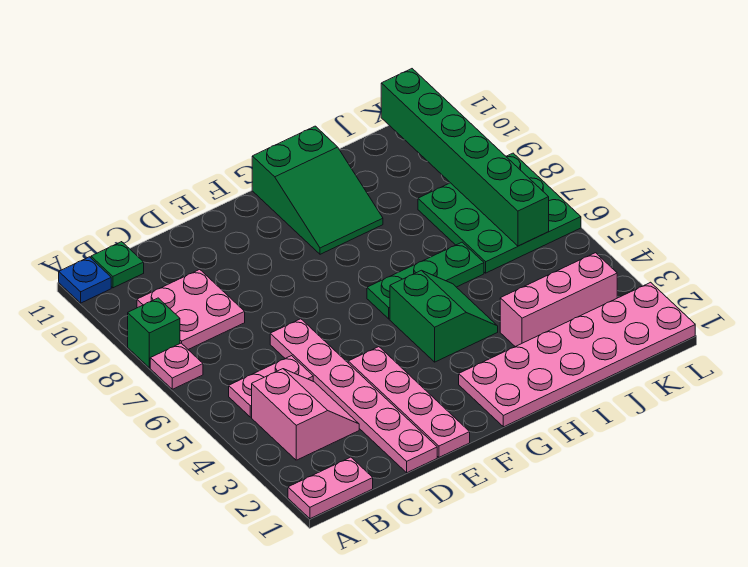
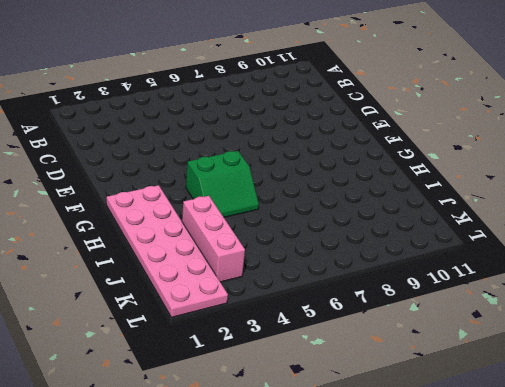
none -> pink plate A1:B1 level 1
none -> pink plate A7 level 1
none -> green brick A8 level 1

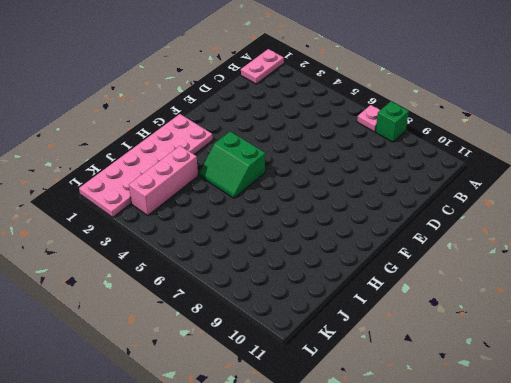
none -> blue plate A11 level 1
none -> pink slope B3:C4 level 1 top B
none -> pink plate B5:C5 level 1

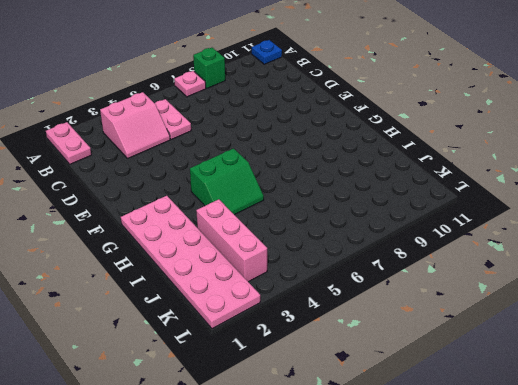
none -> pink plate B8:C9 level 1
none -> green plate B11 level 1
none -> pink plate D1:D6 level 1

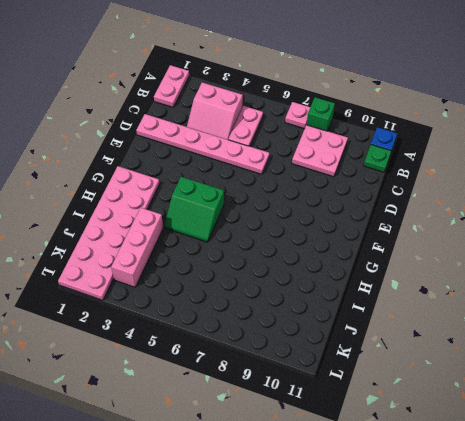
none -> pink plate E1:E4 level 1
none -> green plate G6:I6 level 1
none -> green slope G9:H11 level 1 top 11

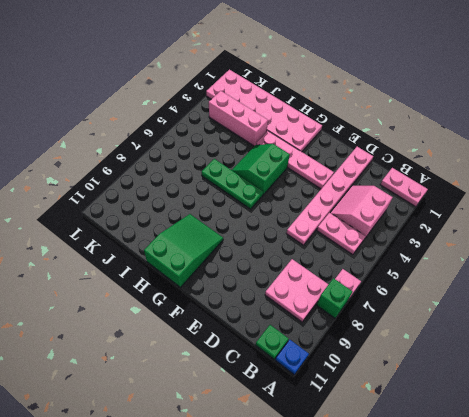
pink plate E3:H3 level 1 -> pink plate E1:E4 level 1
none -> green plate J6:L8 level 1
none -> green brick K6:K11 level 2

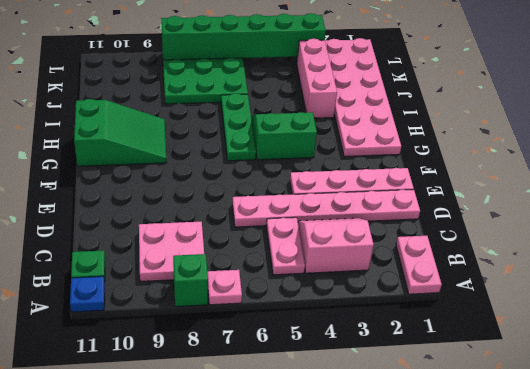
green brick L3:L8 level 2 -> green brick K6:K11 level 2

